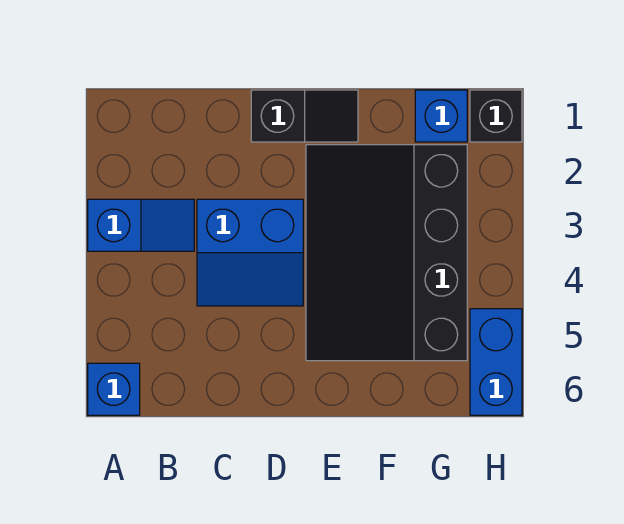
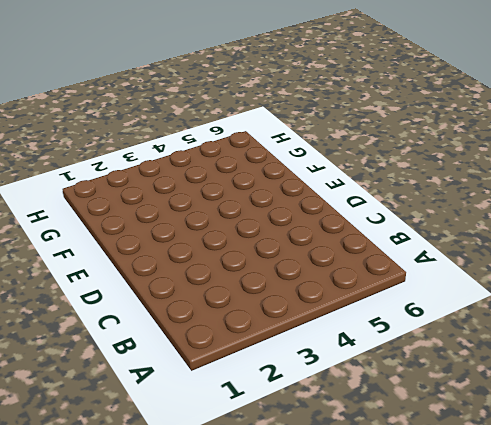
none -> blue slope A3:B3 level 1 top A
none -> blue brick A6 level 1

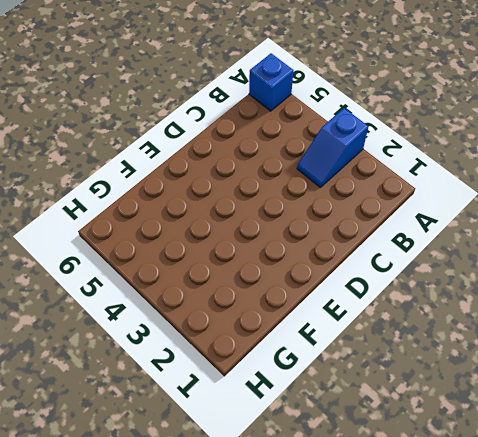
none -> blue slope C3:D4 level 1 top 3
none -> black slope D1:E1 level 1 top D

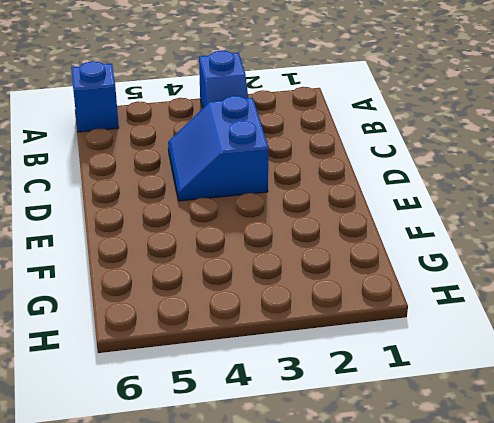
none -> black slope D1:E1 level 1 top D
none -> black slope E2:G5 level 1 top G

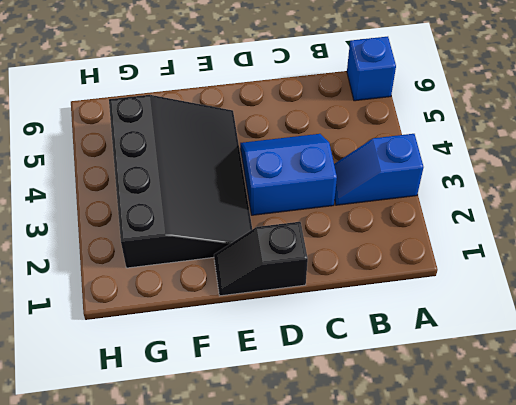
none -> blue brick G1 level 1
none -> black brick H1 level 1

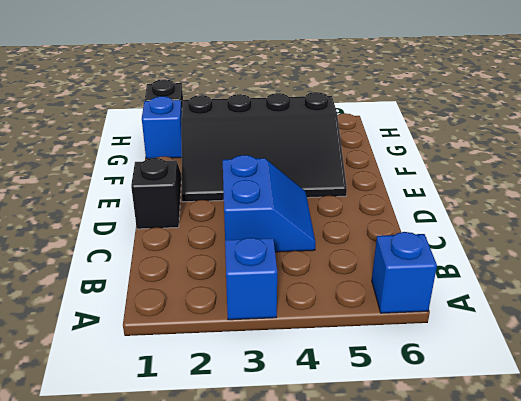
none -> blue brick H5:H6 level 1

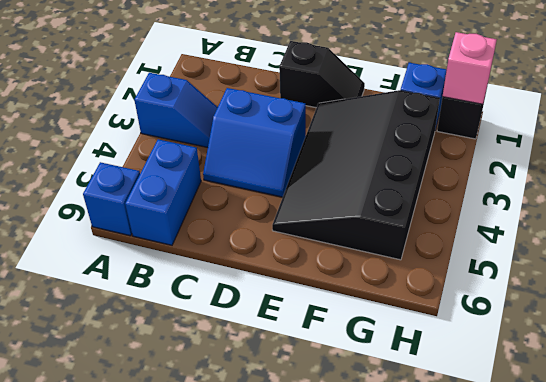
blue brick B5:B6 level 1 -> blue brick H5:H6 level 1
pink brick H1 level 2 -> none

